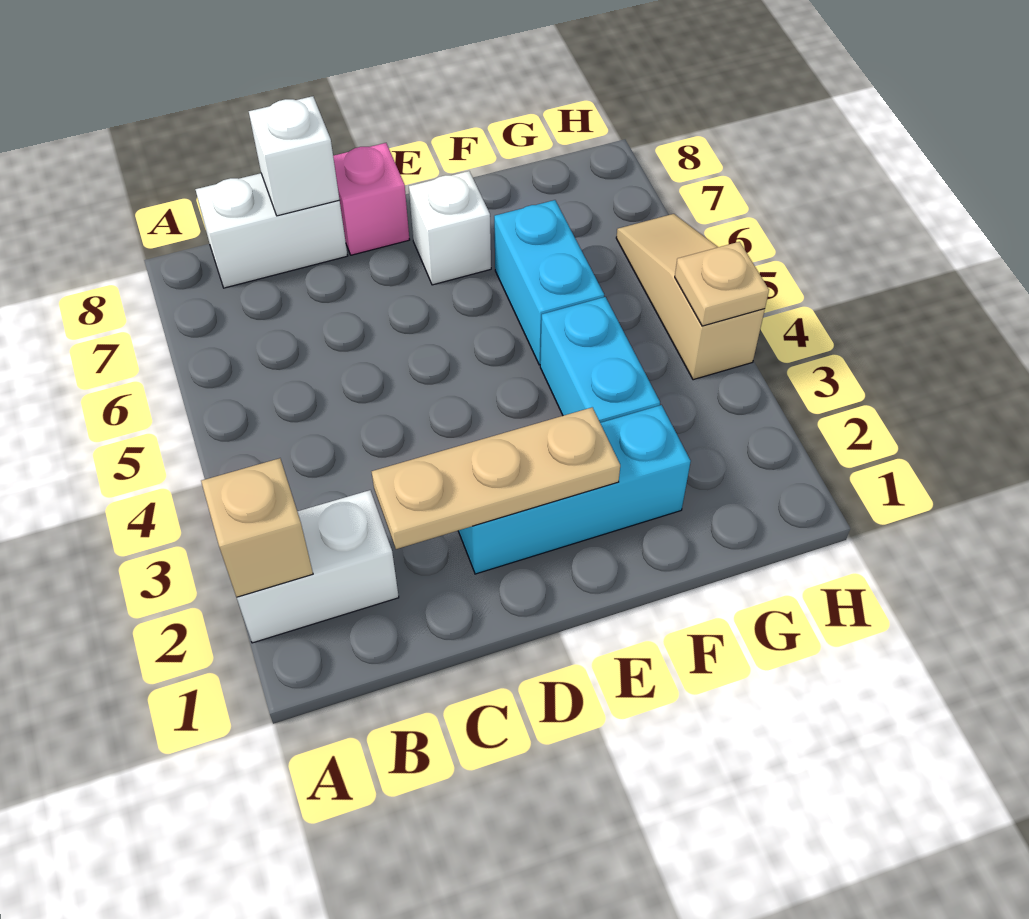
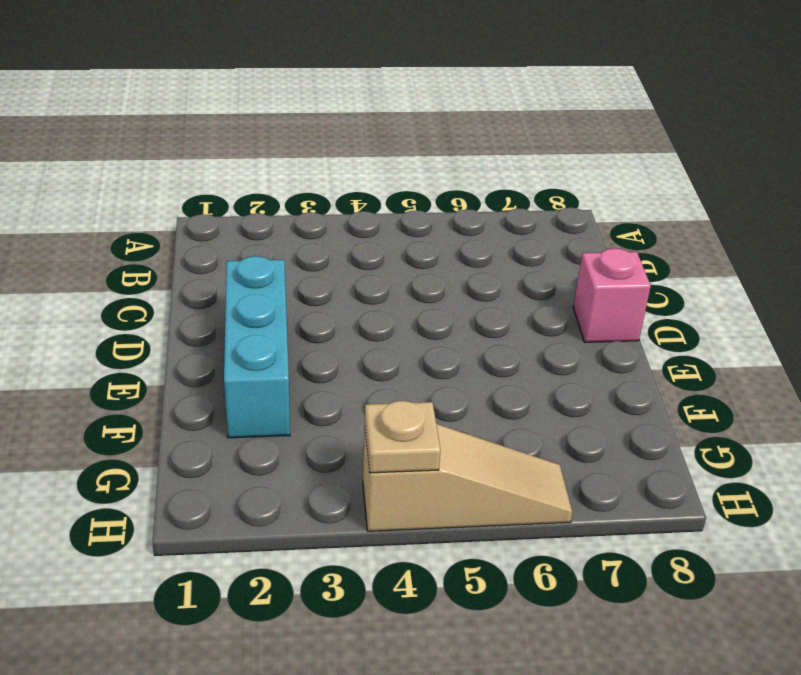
none -> white brick A2:B2 level 1
none -> white brick B8:C8 level 1
none -> white brick E7 level 1

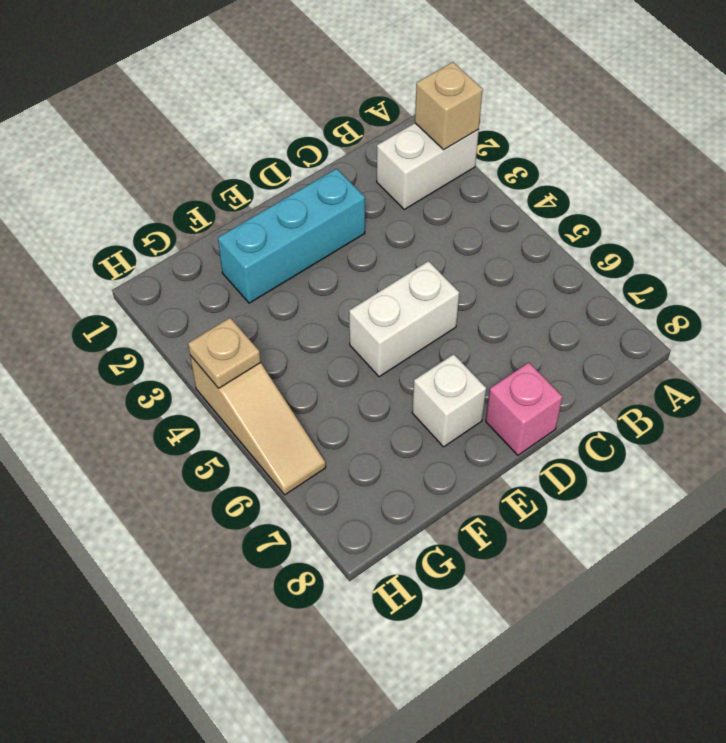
white brick D5:E5 level 1 -> white brick B8:C8 level 1
none -> cyan brick F3:F4 level 1
none -> cyan brick F5:F6 level 1
none -> tan plate C2:E2 level 2

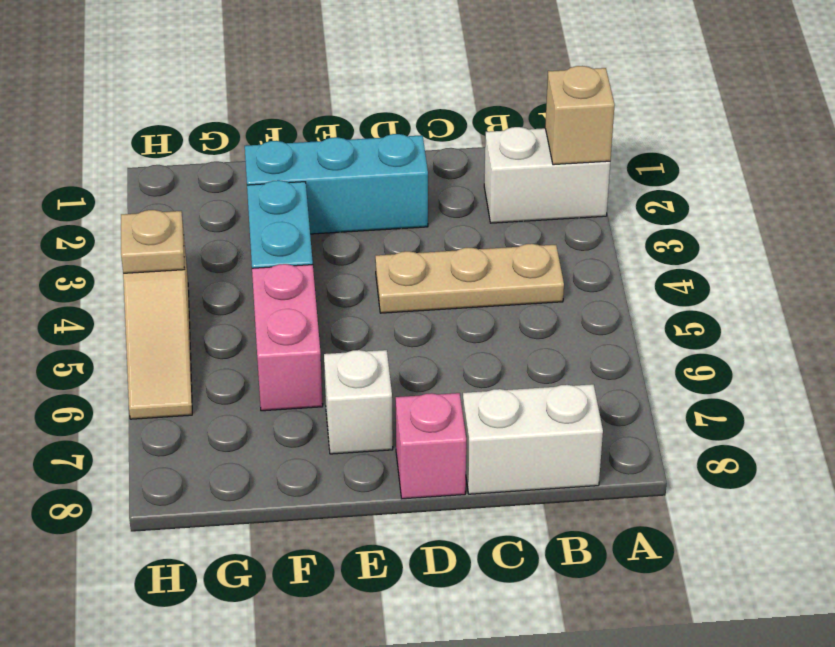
tan plate B4:D4 level 1 -> tan plate C2:E2 level 2
pink brick F5:F6 level 1 -> cyan brick F5:F6 level 1
none -> white brick C8 level 2

